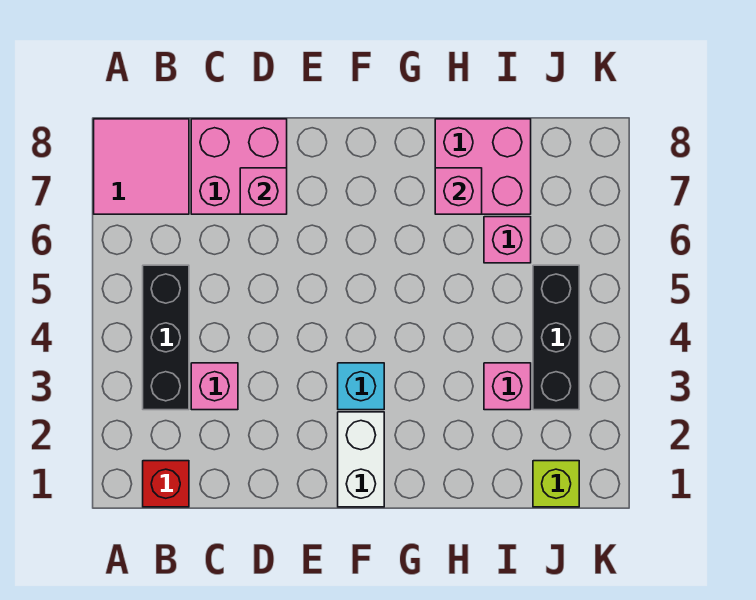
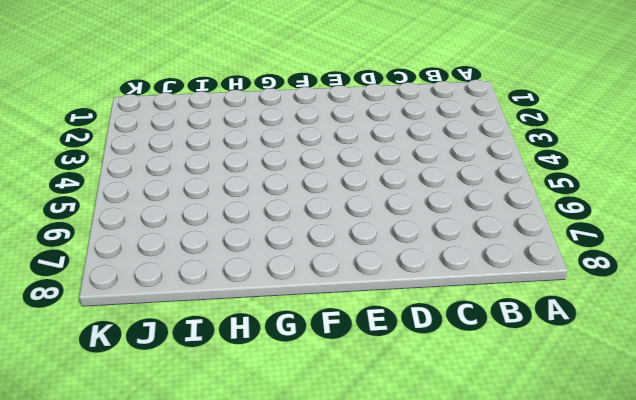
none -> pink tile A7:B8 level 1
none -> red brick B1 level 1
none -> black brick B3:B5 level 1

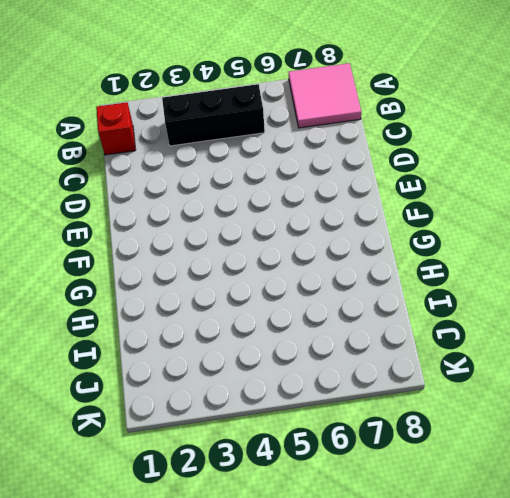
none -> pink brick C3 level 1
none -> pink brick C7:D8 level 1
none -> white brick F1:F2 level 1

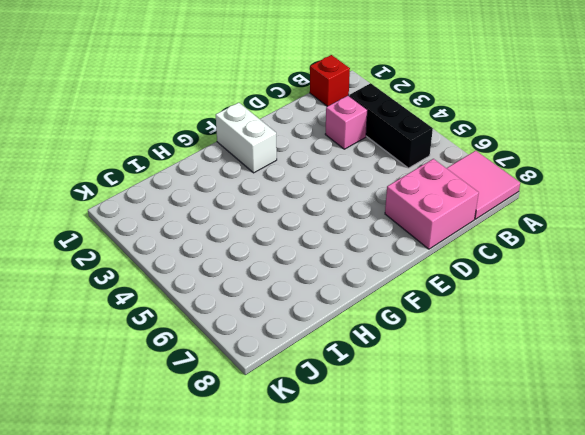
none -> cyan brick F3 level 1
none -> pink brick H7:I8 level 1
none -> pink brick I3 level 1

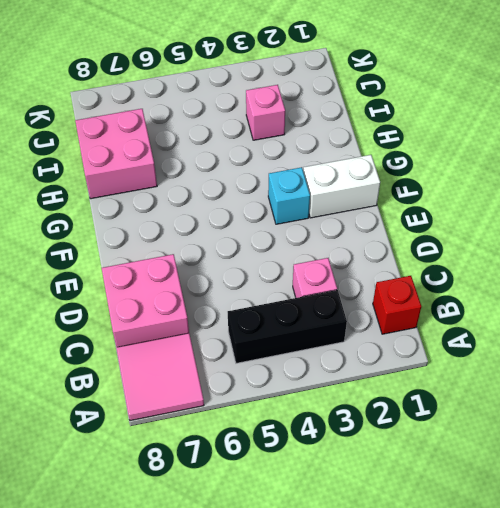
none -> pink brick I6 level 1
none -> lime brick J1 level 1
none -> black brick J3:J5 level 1

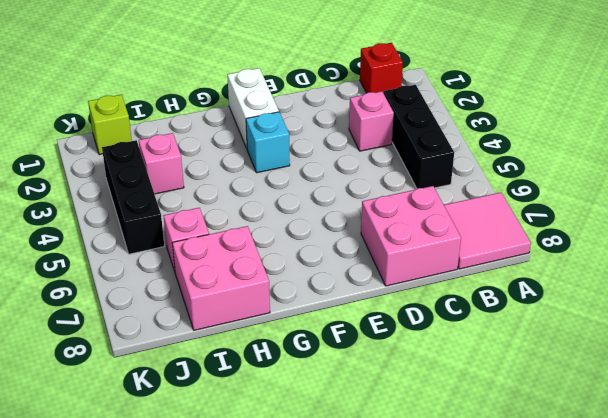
none -> pink brick D7 level 2
none -> pink brick H7 level 2

